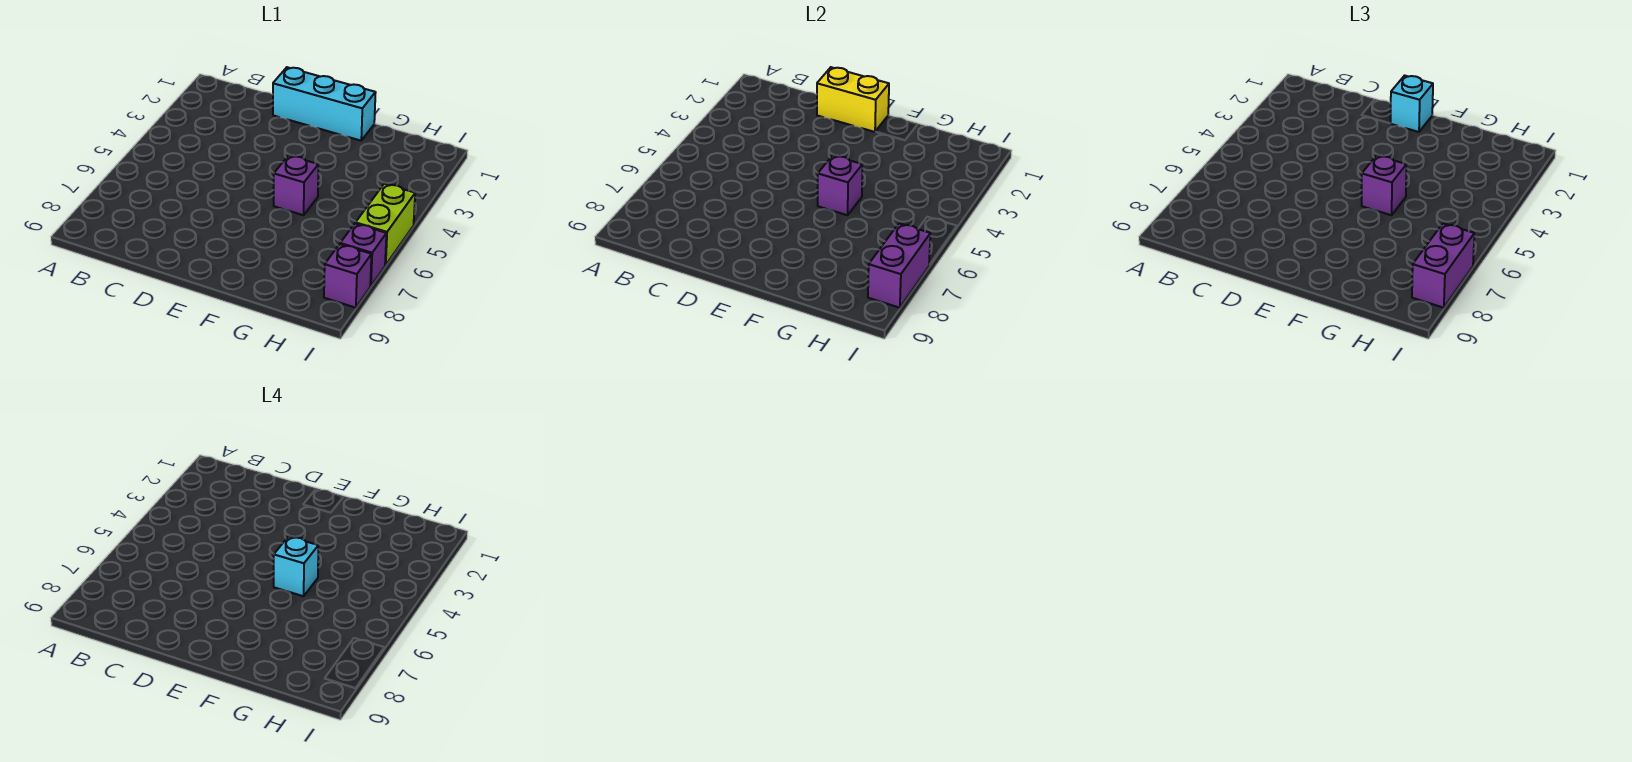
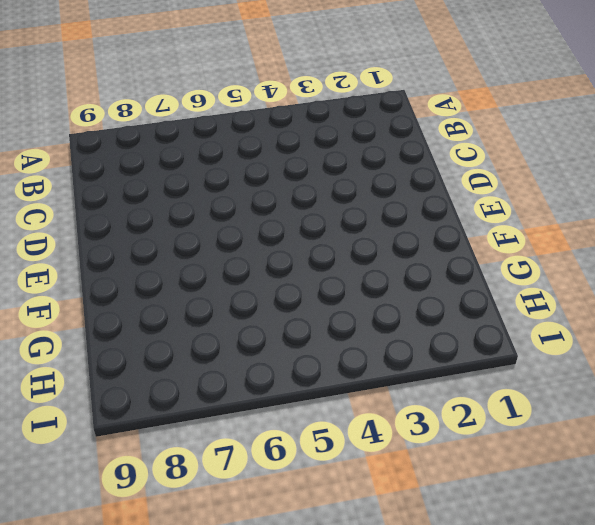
none -> cyan brick D1:F1 level 1
none -> purple brick F5 level 1
none -> lime brick I5:I6 level 1

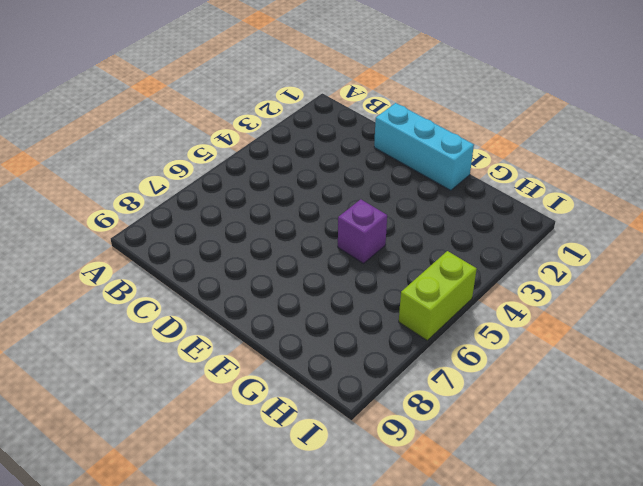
none -> purple brick I7 level 1
none -> purple brick I8 level 1
none -> yellow brick D1:E1 level 2

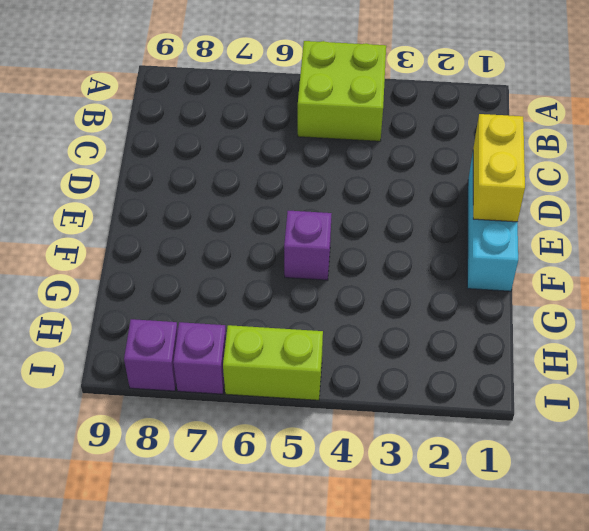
lime brick A4:B5 level 1 -> none
none -> purple brick F5 level 2
none -> purple brick I7:I8 level 2
none -> cyan brick E1 level 3

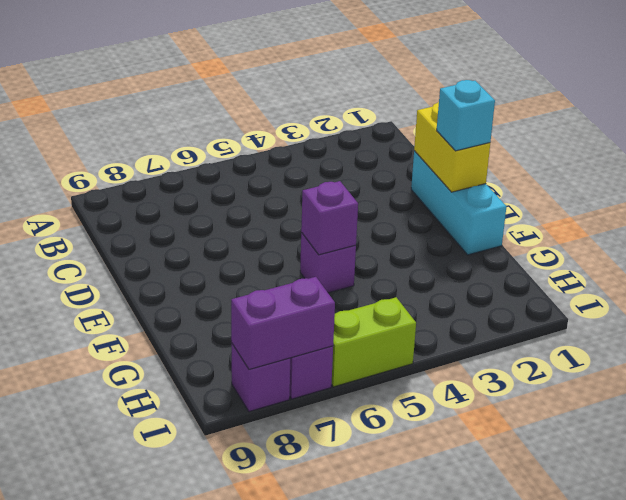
none -> purple brick F5 level 3
none -> purple brick I7:I8 level 3
none -> cyan brick F5 level 4

